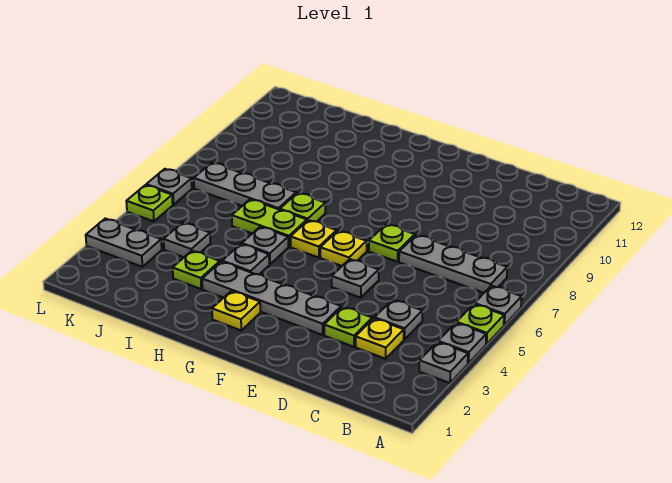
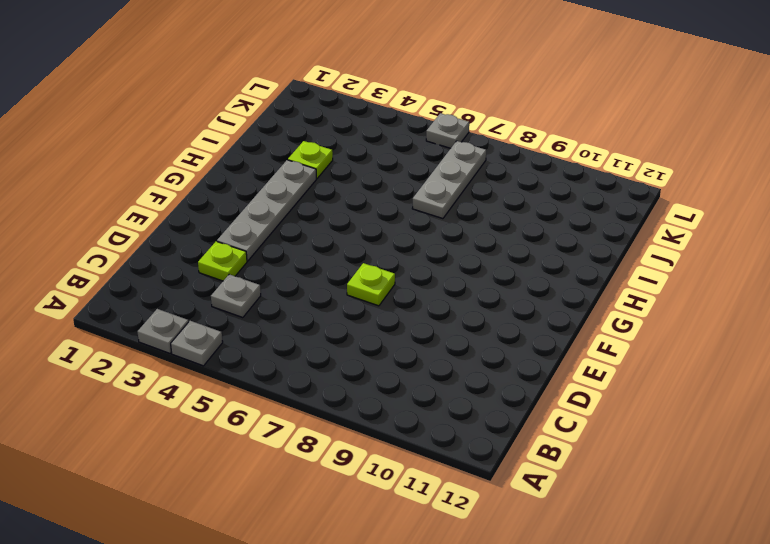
none -> lime plate A5 level 1
none -> grey plate A6 level 1
none -> grey plate B7:D7 level 1

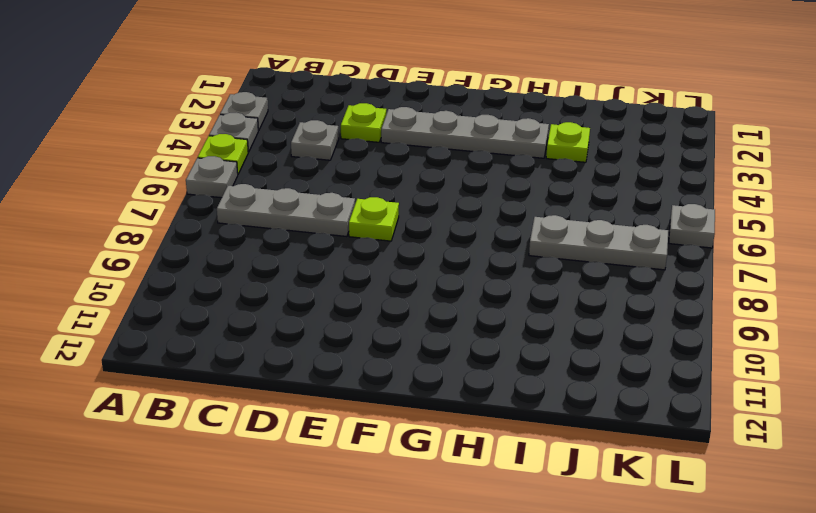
none -> yellow plate C3 level 1
none -> grey plate E5 level 1
none -> yellow plate F6 level 1

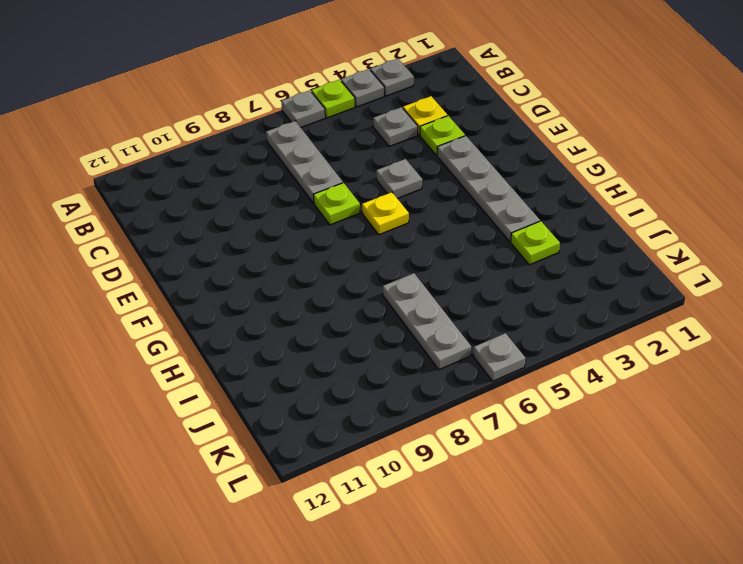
none -> yellow plate G2 level 1
none -> yellow plate G6 level 1
none -> grey plate H4 level 1

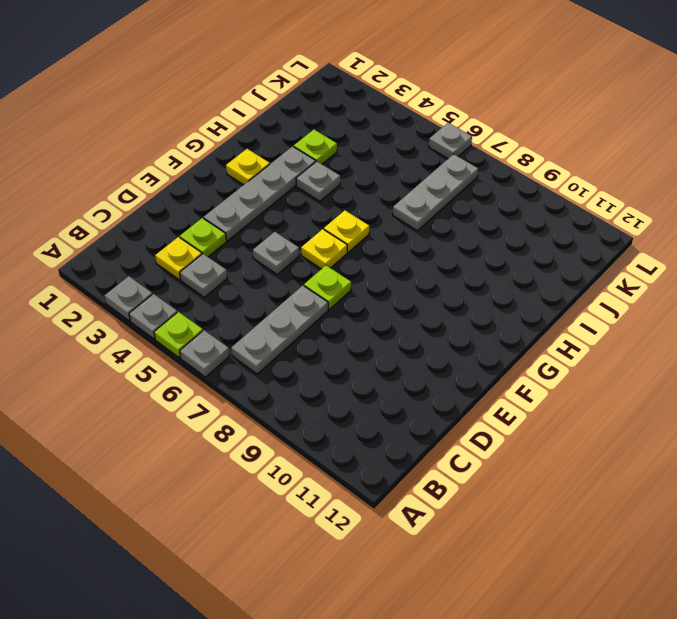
none -> grey plate H5 level 1
none -> lime plate H6:I6 level 1
none -> lime plate H7 level 1

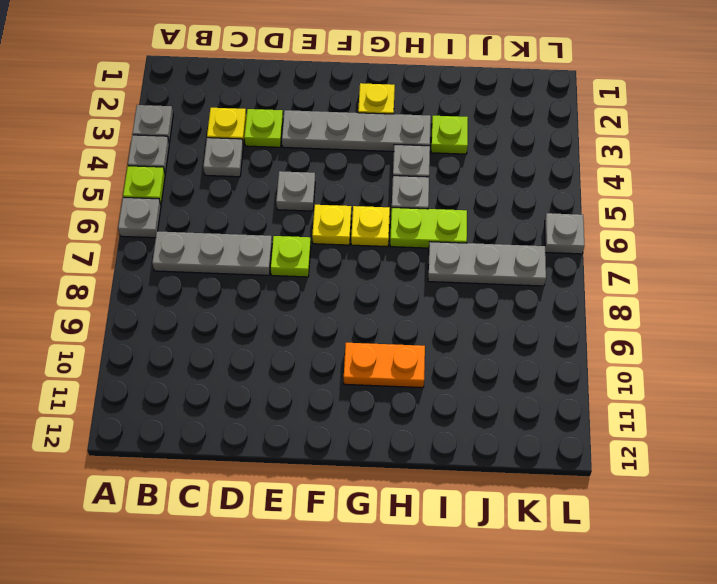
orange plate G10:H10 level 1 -> none
none -> lime plate H7 level 1
none -> grey plate J4 level 1
none -> grey plate K3:L3 level 1

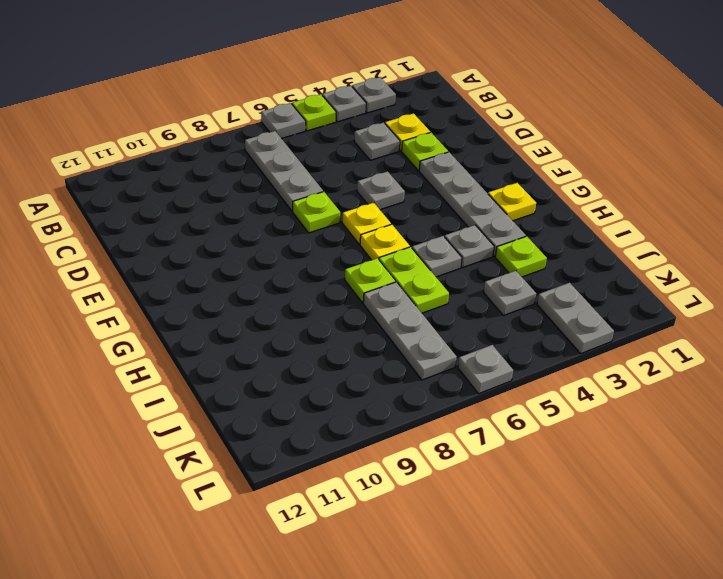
none -> lime plate L5 level 1

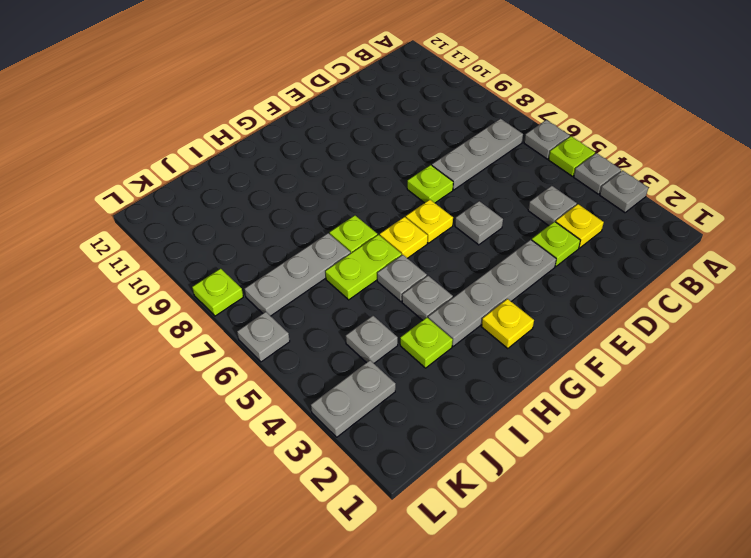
lime plate L8 level 1 -> lime plate L5 level 1

